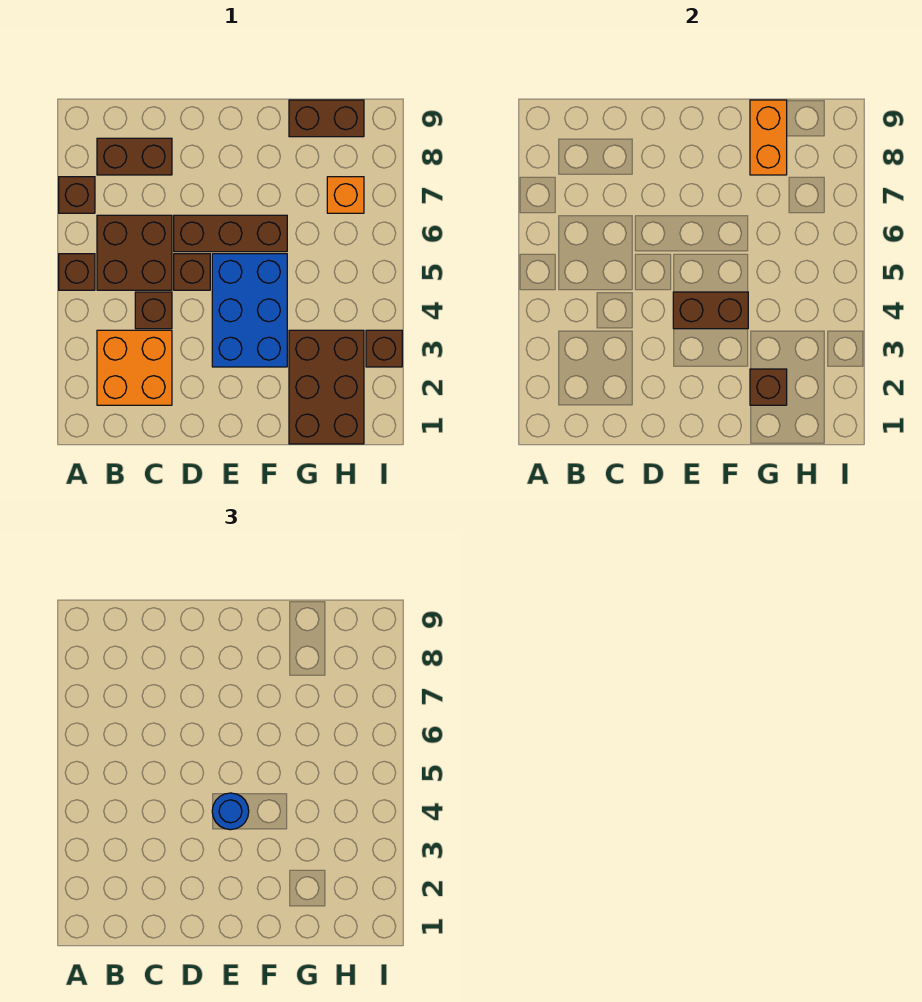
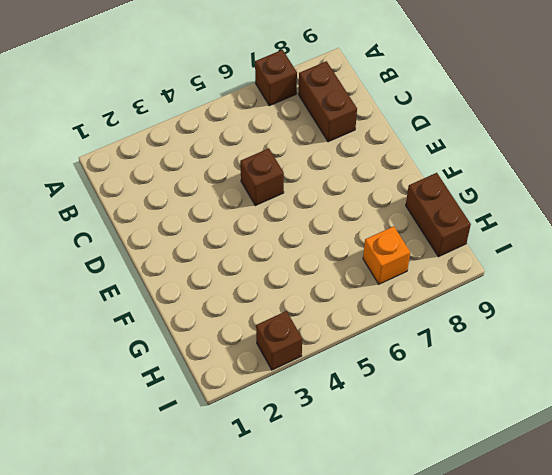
none -> brown brick A5 level 1
none -> orange brick B2:C3 level 1
none -> brown brick B5:C6 level 1

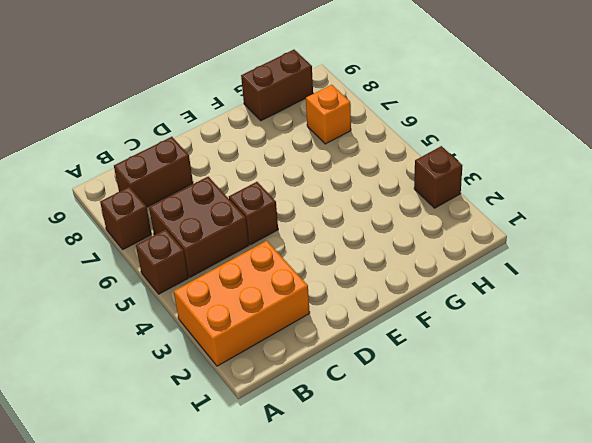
orange brick A2:C3 level 1 -> orange brick B2:C3 level 1
none -> brown brick C4 level 1
none -> brown brick D6:F6 level 1
none -> blue brick E3:F5 level 1

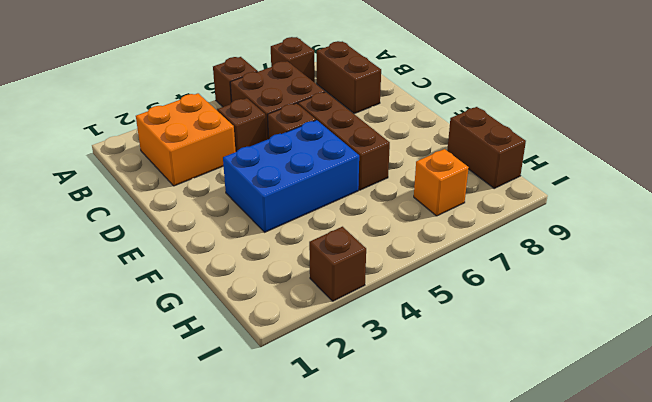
none -> brown brick G1:H3 level 1
none -> brown brick E4:F4 level 2
none -> brown brick G2 level 2

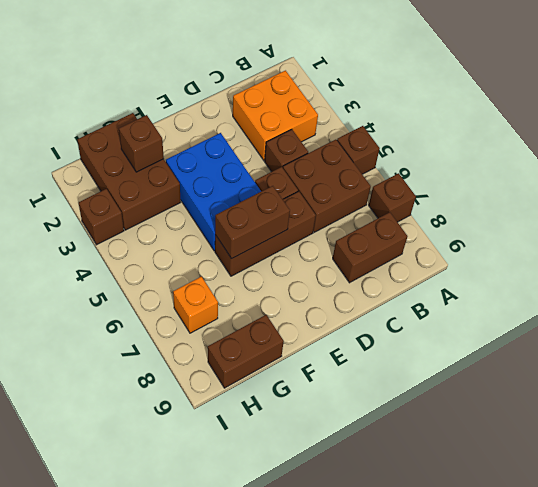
brown brick E6:F6 level 2 -> brown brick E4:F4 level 2
none -> orange brick G8:G9 level 2
none -> blue round brick E4 level 3

